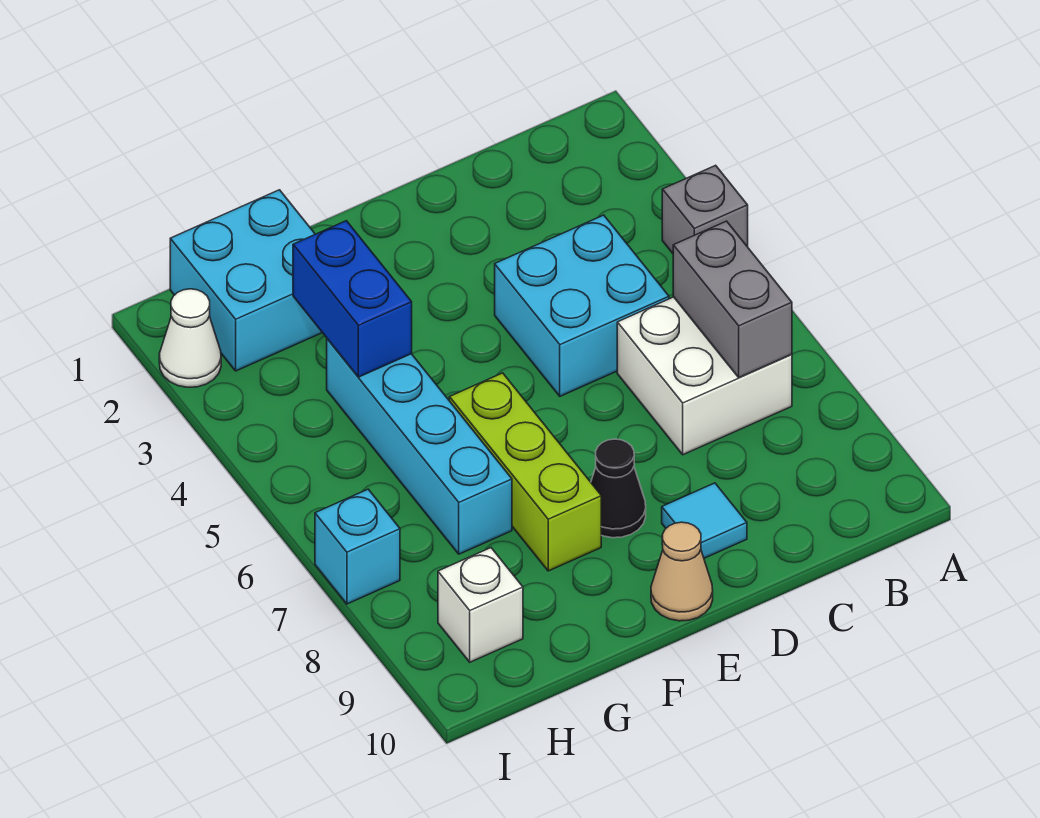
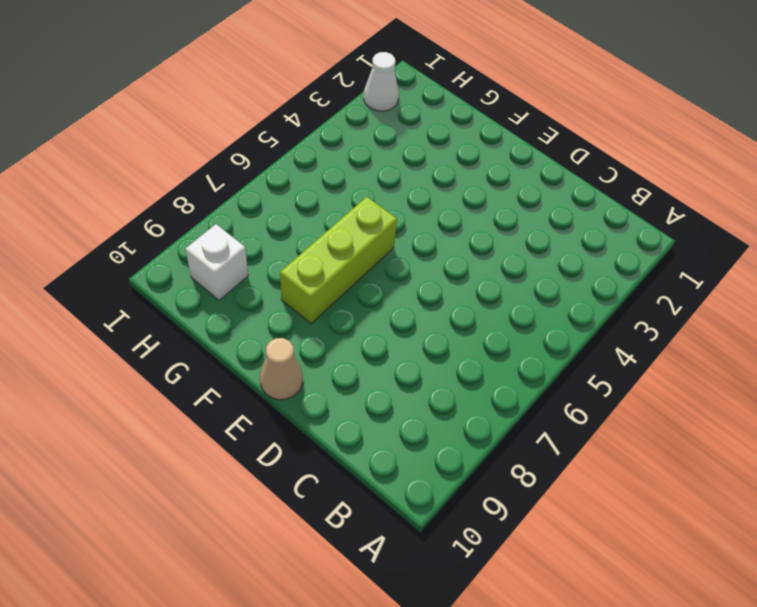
none -> grey brick A4 level 1
none -> white brick B6:C7 level 1
none -> cyan brick C4:D5 level 1

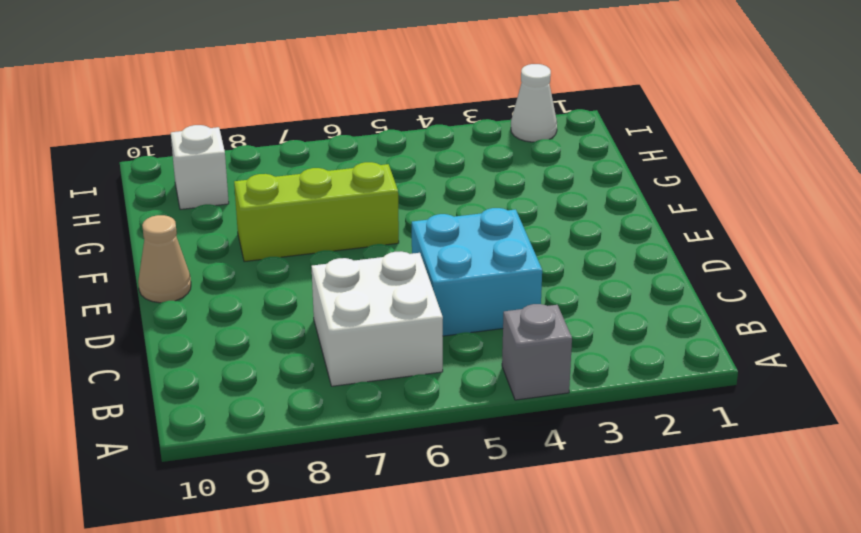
none -> cyan tile D9 level 1
none -> black cone E8 level 1
none -> cyan brick G1:H2 level 1

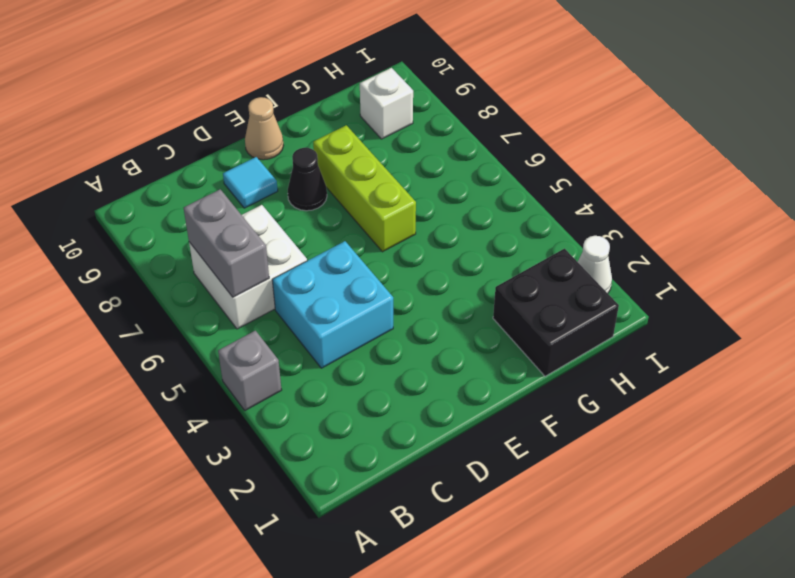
black brick G1:H2 level 1 -> cyan brick G1:H2 level 1
none -> cyan brick G4:G7 level 1
none -> cyan brick I7 level 1
none -> blue brick G3:G4 level 2

